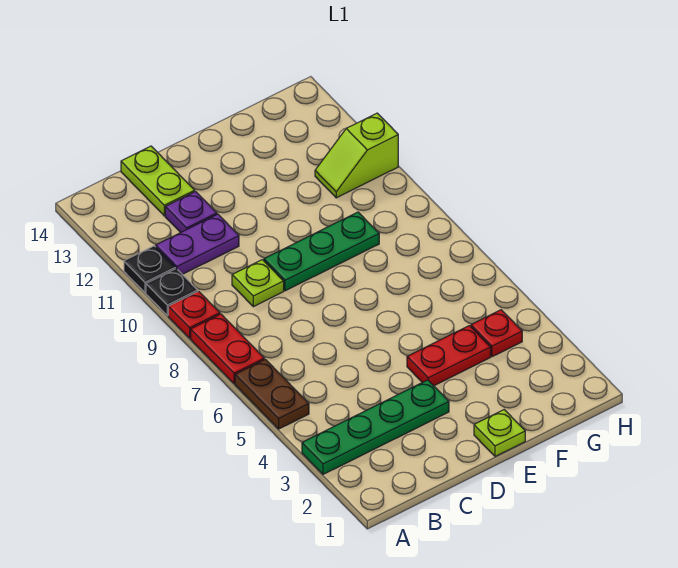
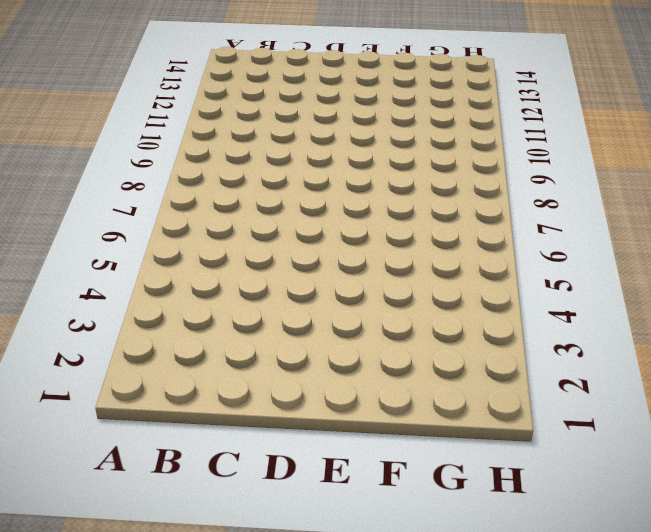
none -> green plate A3:D3 level 1
none -> brown plate A5:A6 level 1
none -> red plate A7:A8 level 1

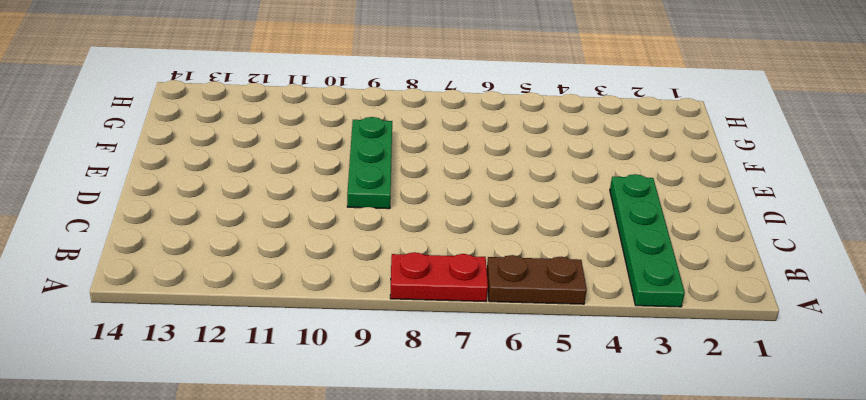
none -> red plate A9 level 1
none -> black plate A10 level 1
none -> black plate A11 level 1

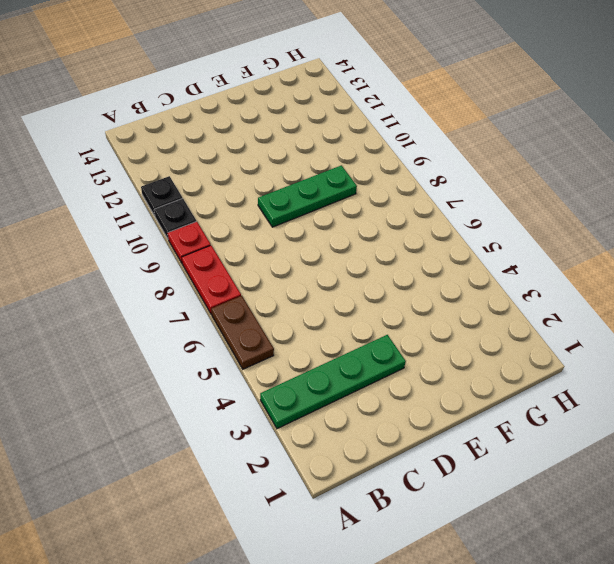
none -> purple plate B11:C11 level 1
none -> lime plate C9 level 1
none -> purple plate C12 level 1

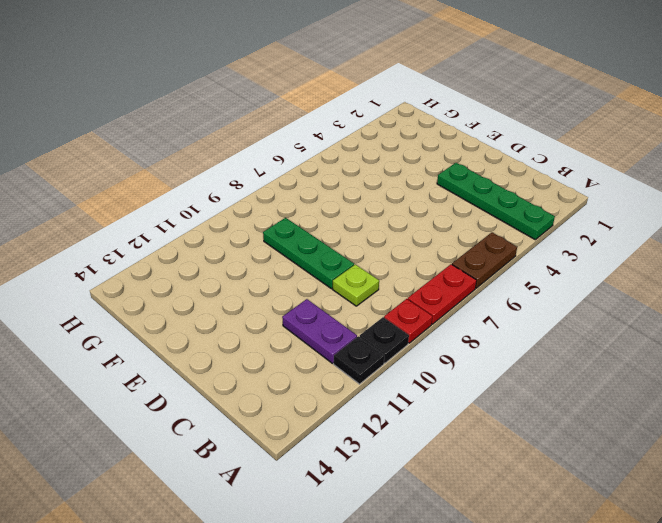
none -> purple plate C12 level 1
none -> lime plate C13:C14 level 1
none -> lime plate E1 level 1

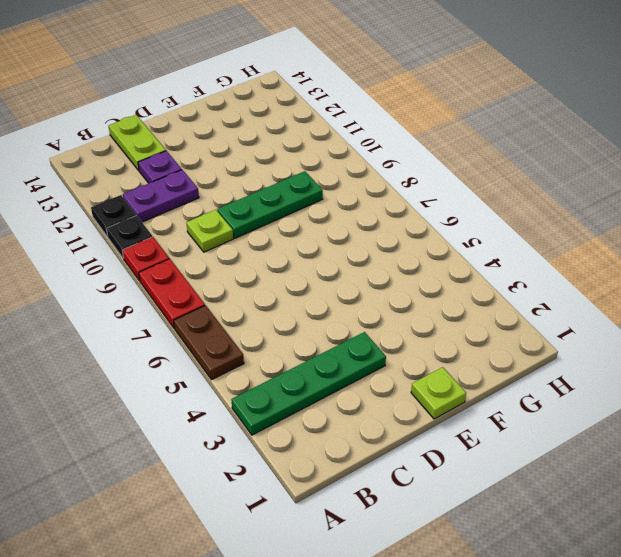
none -> red plate E4:F4 level 1
none -> red plate G4 level 1
none -> lime slope G11:H11 level 1 top H

